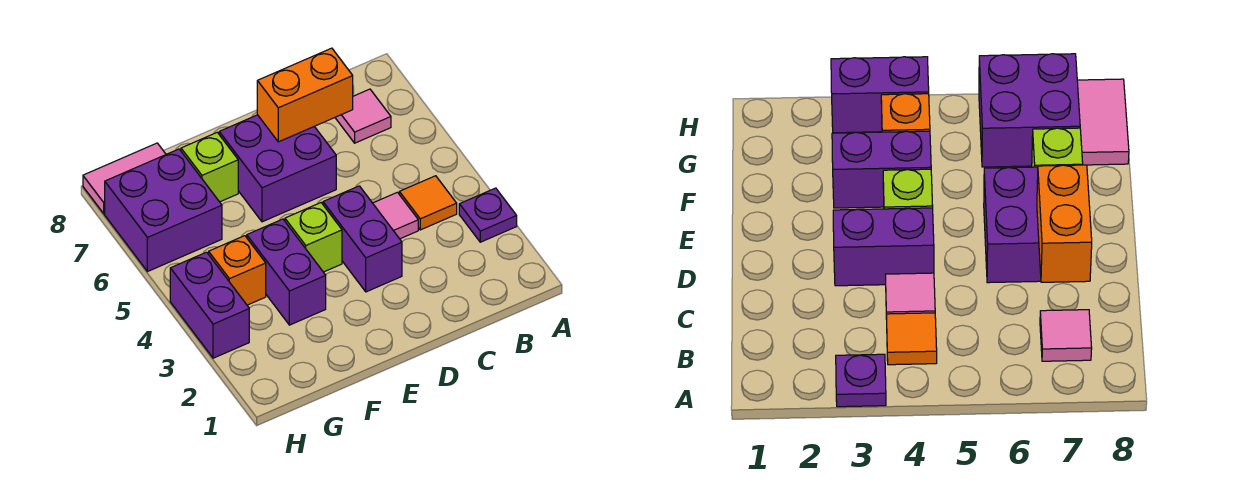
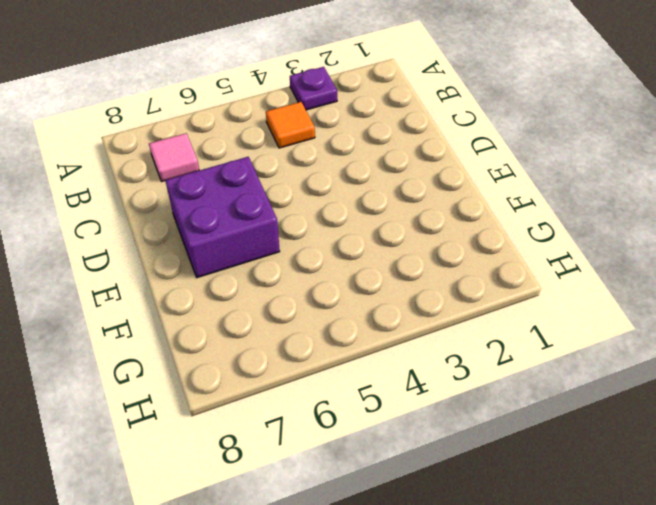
none -> pink tile C4 level 1
none -> purple brick D3:D4 level 1
none -> lime brick E4 level 1

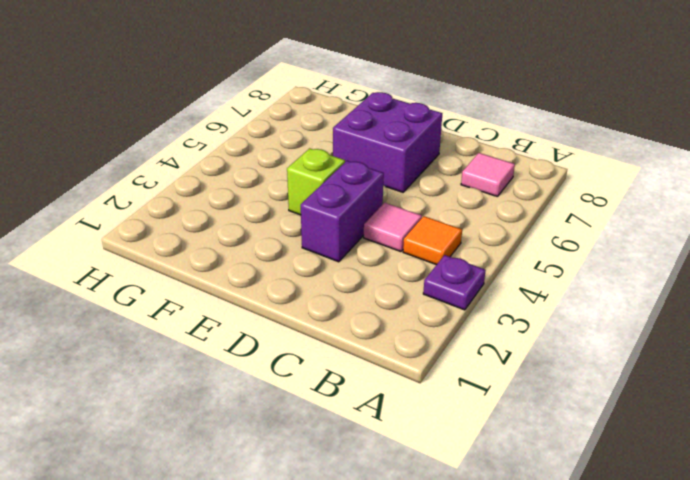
none -> purple brick F3:F4 level 1
none -> lime brick F7 level 1
none -> orange brick G4 level 1

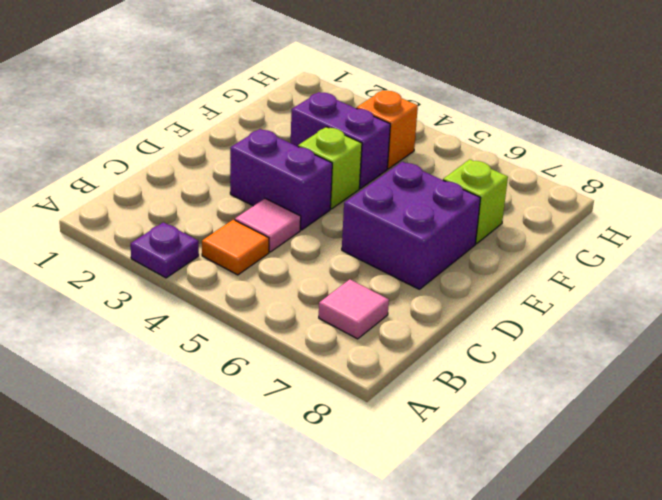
none -> purple brick G6:H7 level 1
none -> pink tile G8:H8 level 1
none -> purple brick H3:H4 level 1

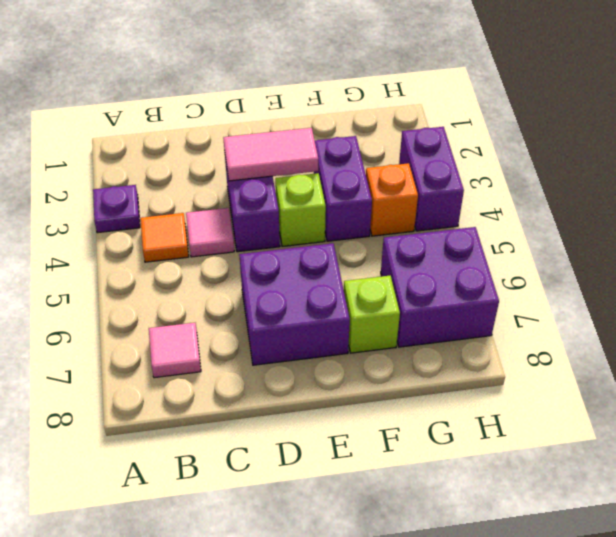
pink tile D3:E3 level 2 -> pink tile G8:H8 level 1
none -> orange brick C7:D7 level 2

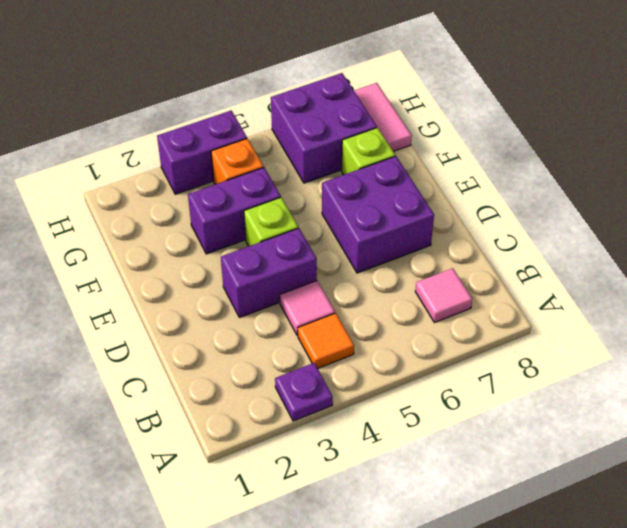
none -> orange brick C7:D7 level 2

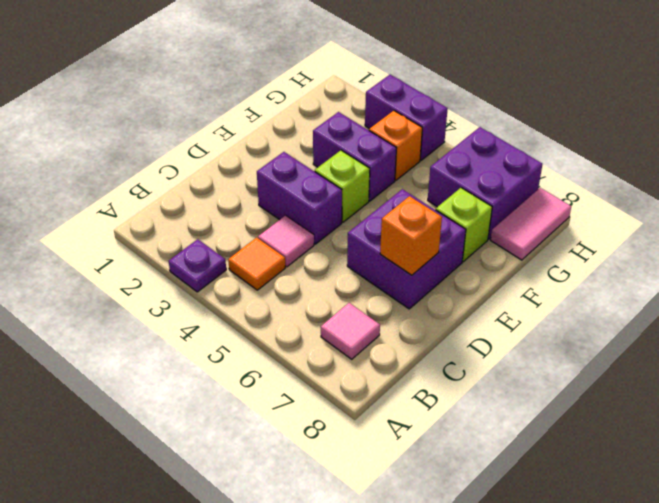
orange brick D7 level 2 -> orange brick C7:D7 level 2

